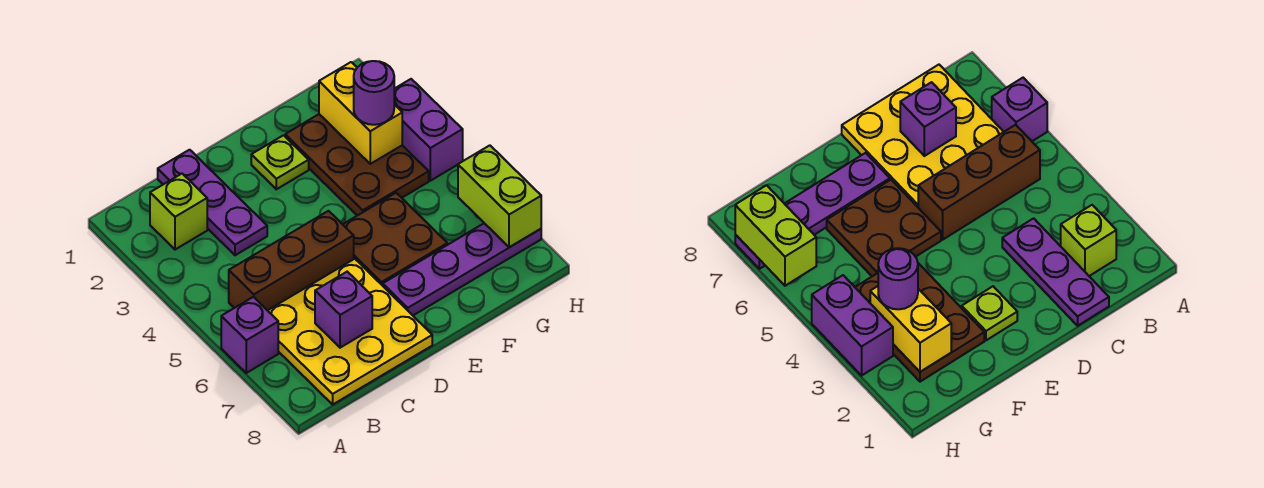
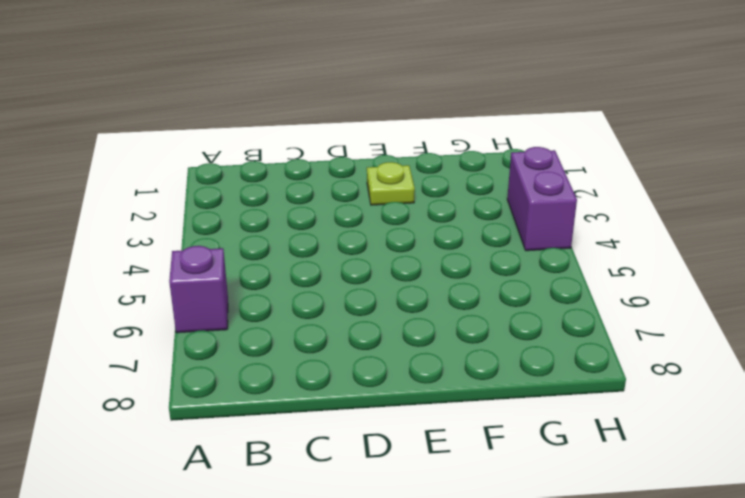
none -> lime brick B2 level 1
none -> brown brick B5:D5 level 1
none -> yellow plate B6:D8 level 1

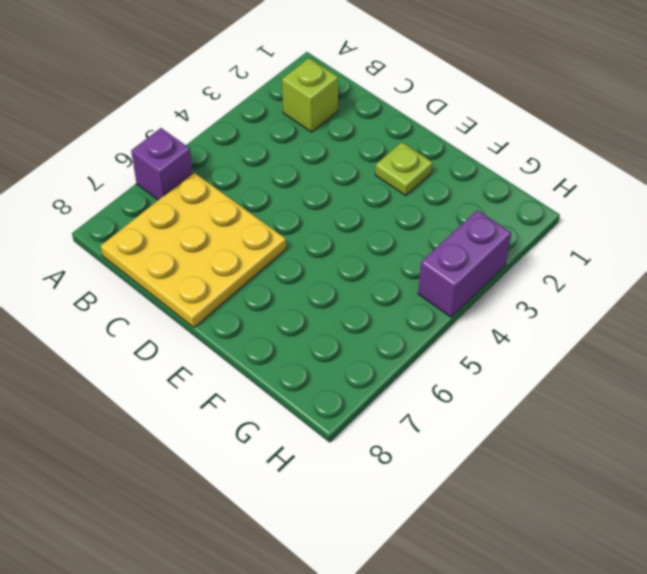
none -> brown brick B5:D5 level 1
none -> purple plate C1:C3 level 1
none -> brown plate E5:F6 level 1

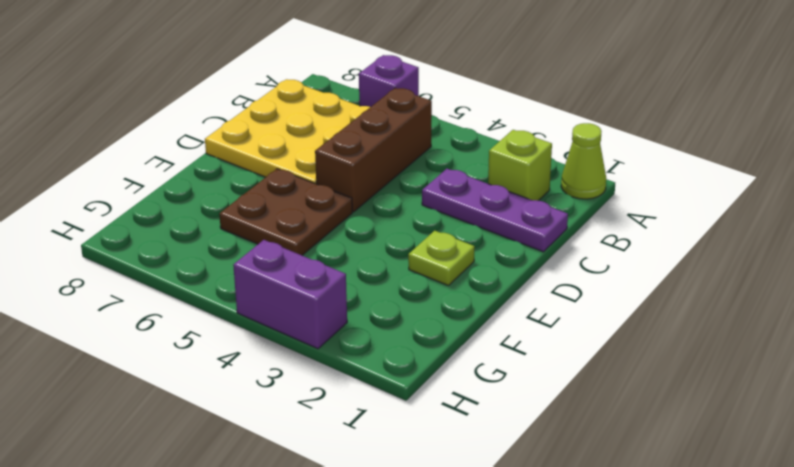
lime cone A1 level 1 -> none
none -> purple plate E7:H7 level 1
none -> brown plate F2:G4 level 1
none -> purple brick C7 level 2

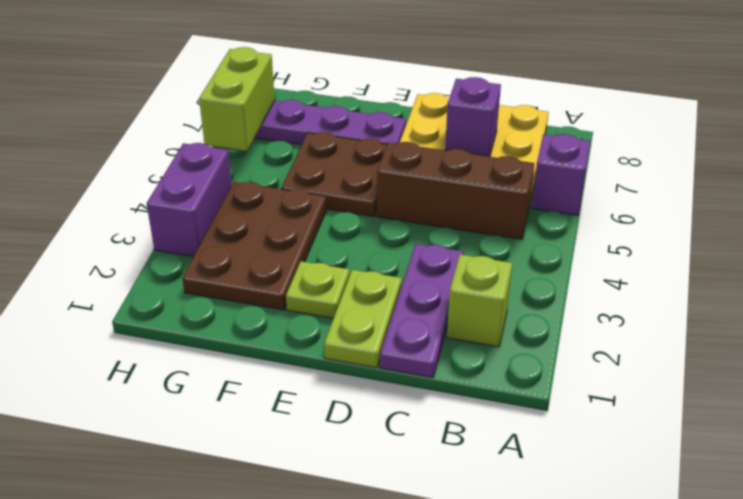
lime plate D1:D2 level 1 -> none
none -> yellow brick G2:G3 level 2
none -> purple round brick G3 level 3

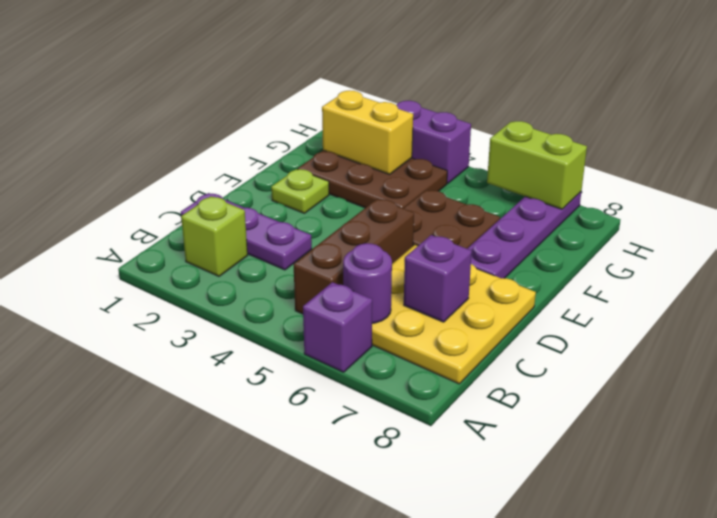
purple round brick B6 level 2 -> purple round brick G3 level 3

